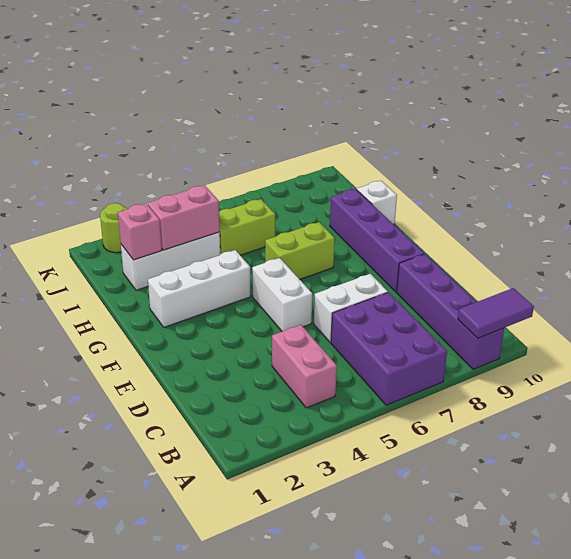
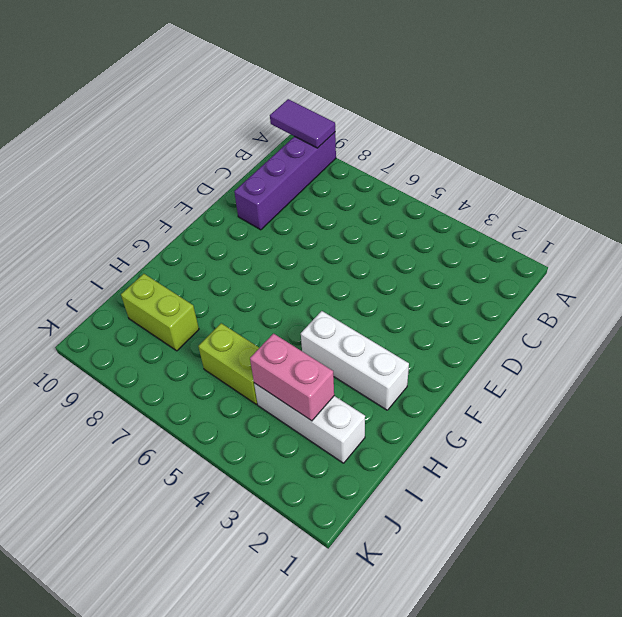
lime brick I8:I9 level 1 -> lime brick G6:G7 level 1
none -> purple brick A6:C7 level 1
none -> pink brick B4:C4 level 1
none -> white brick D6:D7 level 1

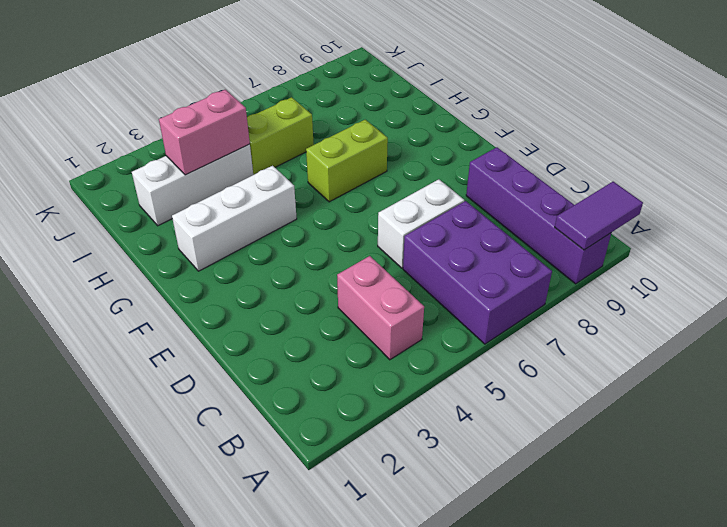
none -> white brick E5:F5 level 1
none -> purple brick E9:H9 level 1
none -> white brick H10 level 1

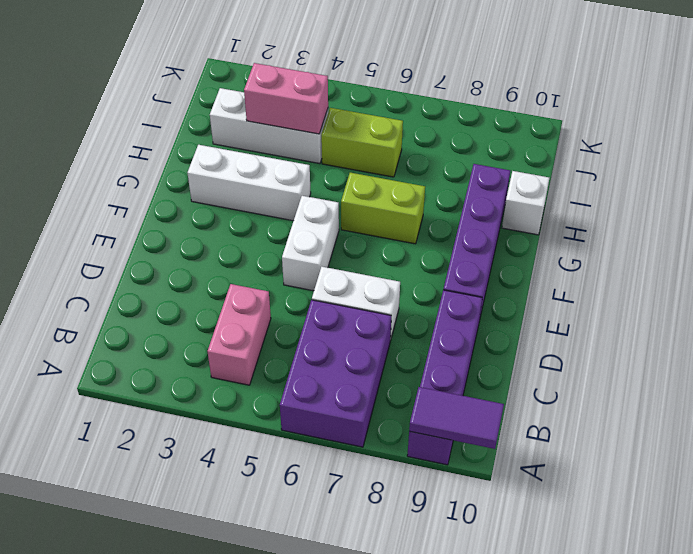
none -> lime round brick K2 level 1
none -> pink brick I2 level 2

